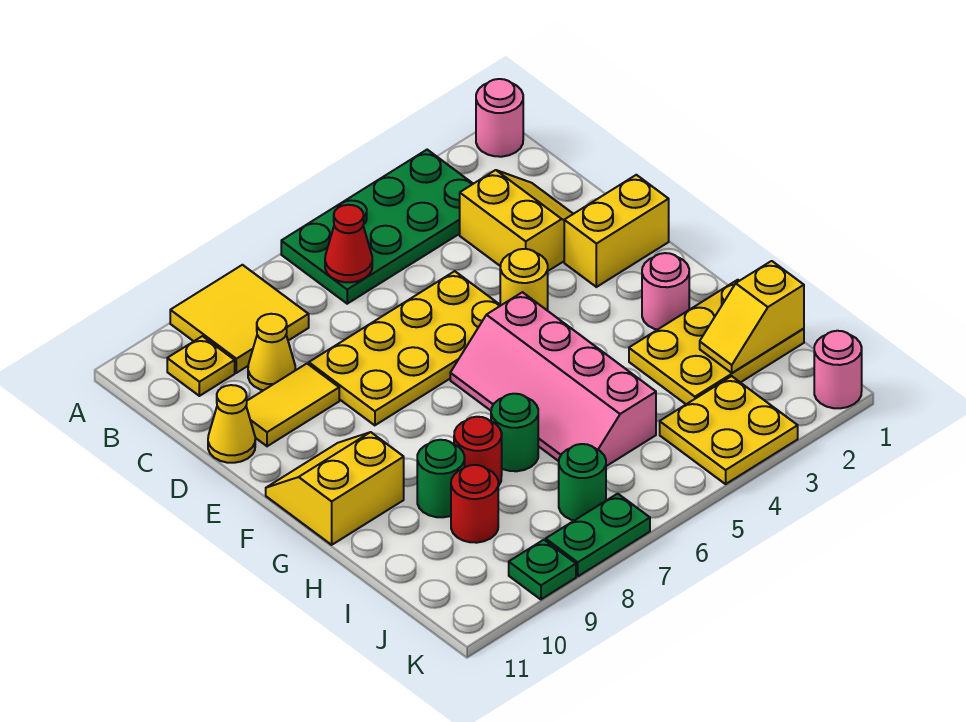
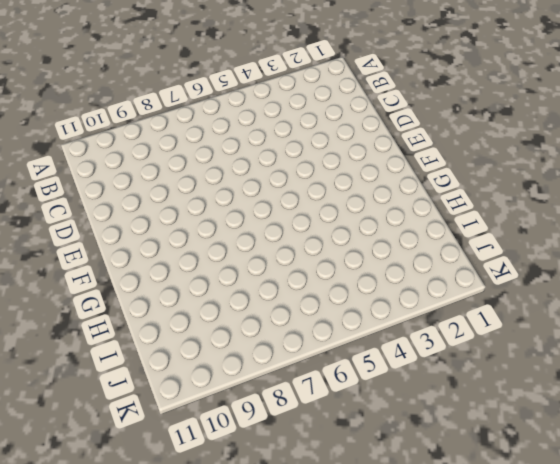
none -> pink round brick A1 level 1
none -> green plate A3:B6 level 1
none -> yellow tile A8:B9 level 1

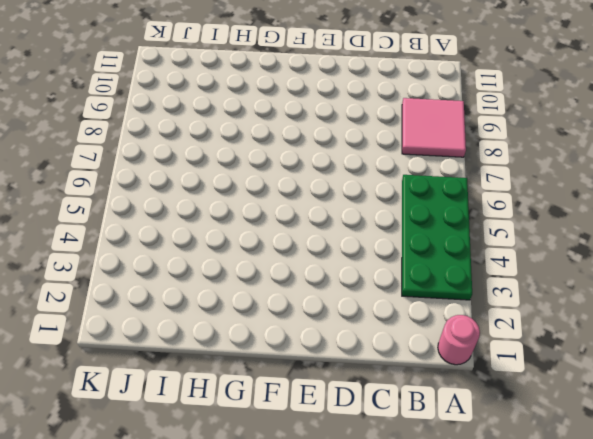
pink tile A8:B9 level 1 -> yellow tile A8:B9 level 1
none -> yellow plate B10 level 1
none -> yellow slope C2:D3 level 1 top 3
none -> yellow cone C9 level 1

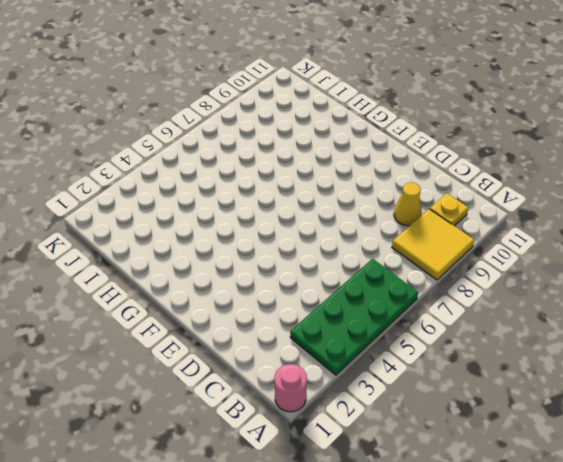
none -> yellow slope C2:D3 level 1 top 3
none -> yellow plate D5:E8 level 1
none -> yellow tile D9:D10 level 1

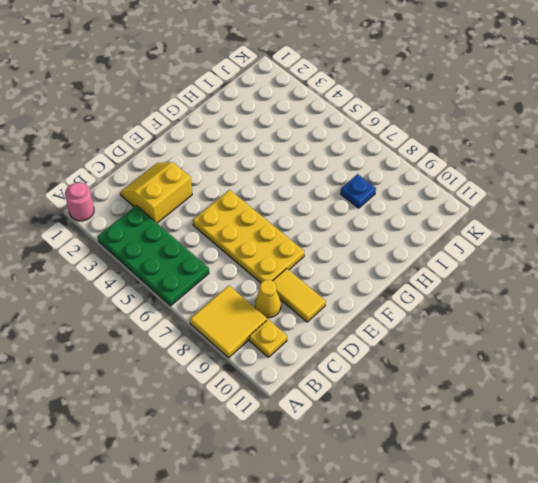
blue plate I8 level 1 -> none
none -> yellow cone D11 level 1
none -> yellow brick E1:E2 level 1
none -> yellow round brick E4 level 1

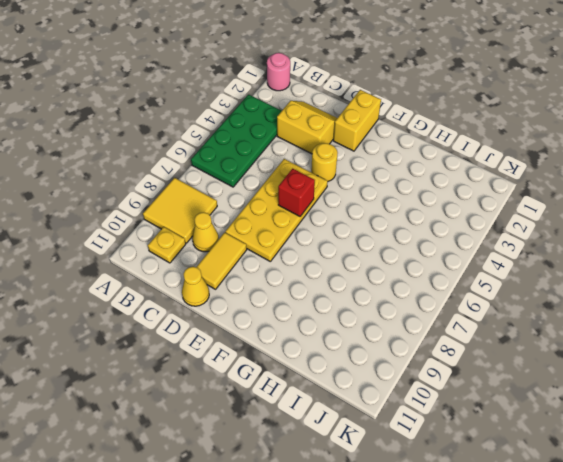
red brick E6 level 2 -> none
none -> pink slope F5:I6 level 1 top 5
none -> yellow slope F10:G11 level 1 top G
none -> pink round brick G2 level 1

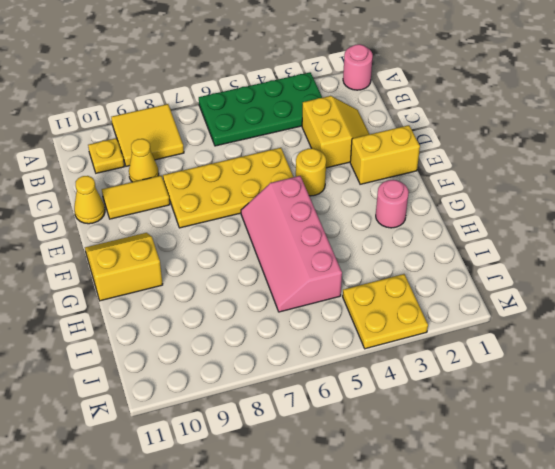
none -> yellow plate H1:I3 level 1
none -> green round brick H7 level 1
none -> red round brick H8 level 1

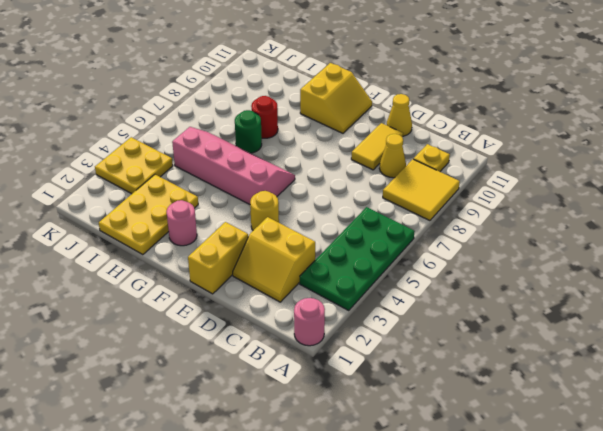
none -> yellow plate D5:E8 level 1
none -> green round brick H9 level 1
none -> red round brick I9 level 1

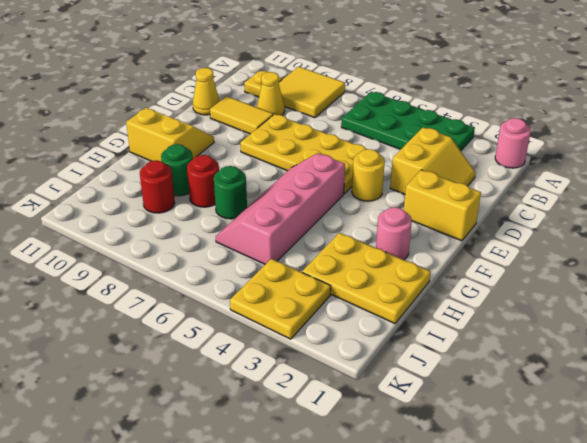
none -> green round brick J7 level 1
none -> pink round brick K1 level 1
none -> green plate K7:K8 level 1

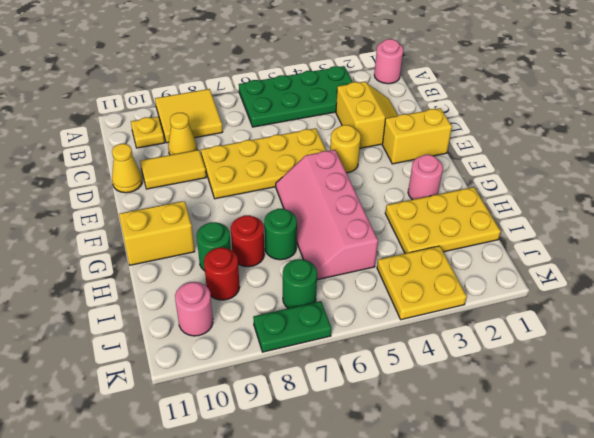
pink round brick J10 level 1 -> pink round brick K1 level 1
none -> green plate K9 level 1
none -> red cone B6 level 2
none -> yellow slope I1:I2 level 2 top 1

